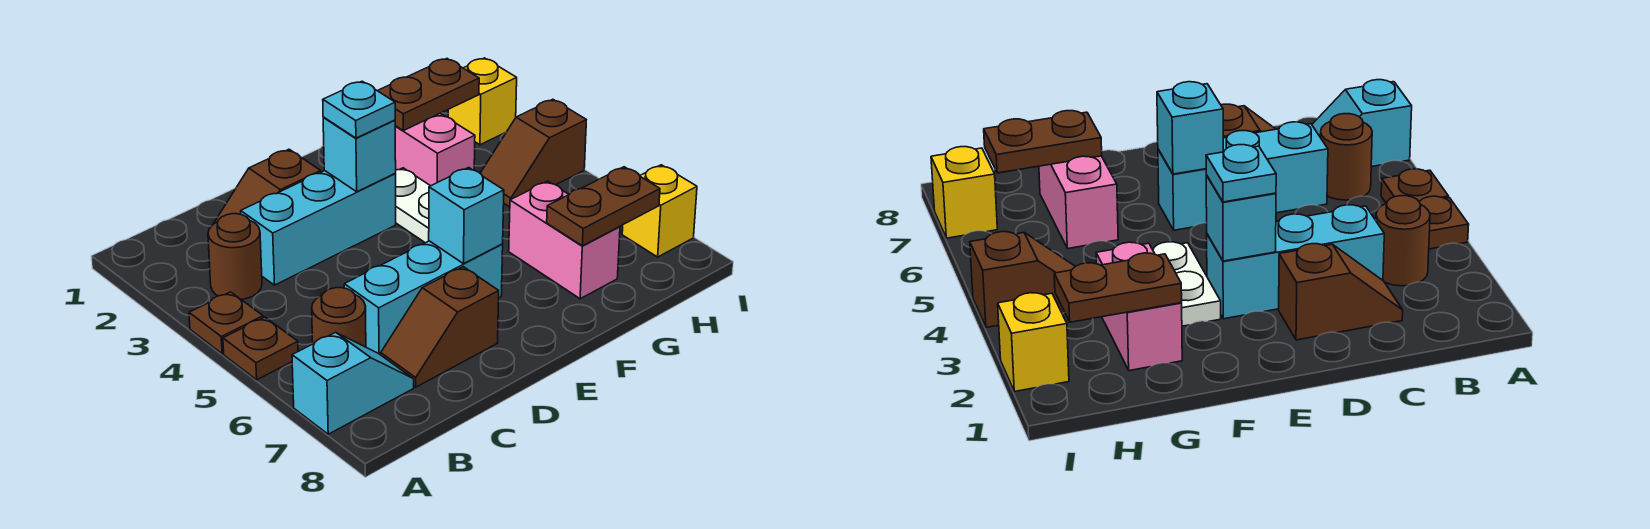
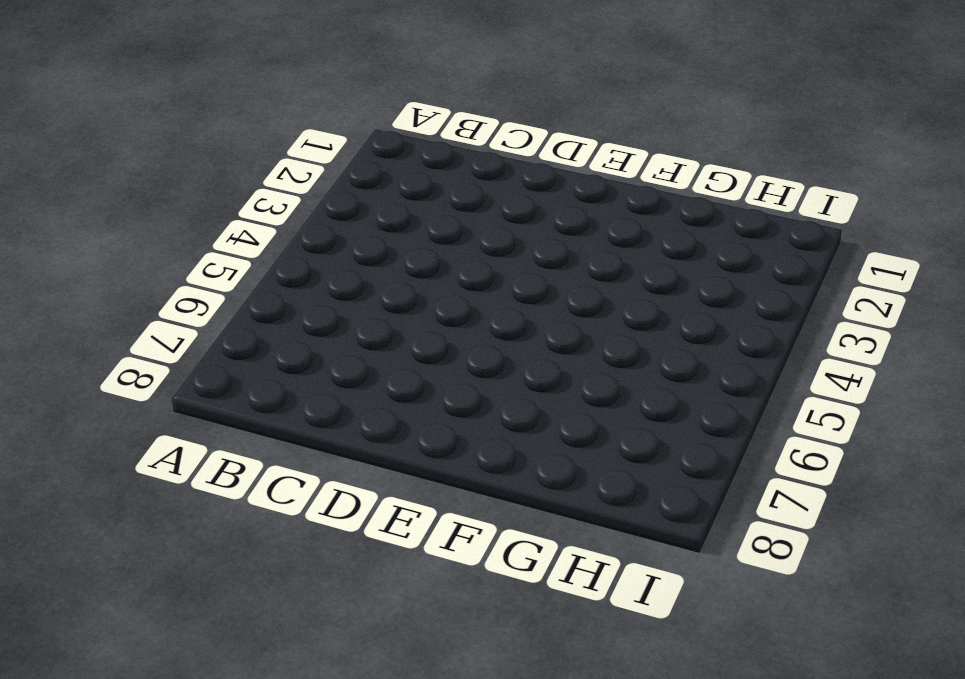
none -> brown plate A4 level 1
none -> brown plate A5 level 1
none -> cyan slope A7:B7 level 1 top A

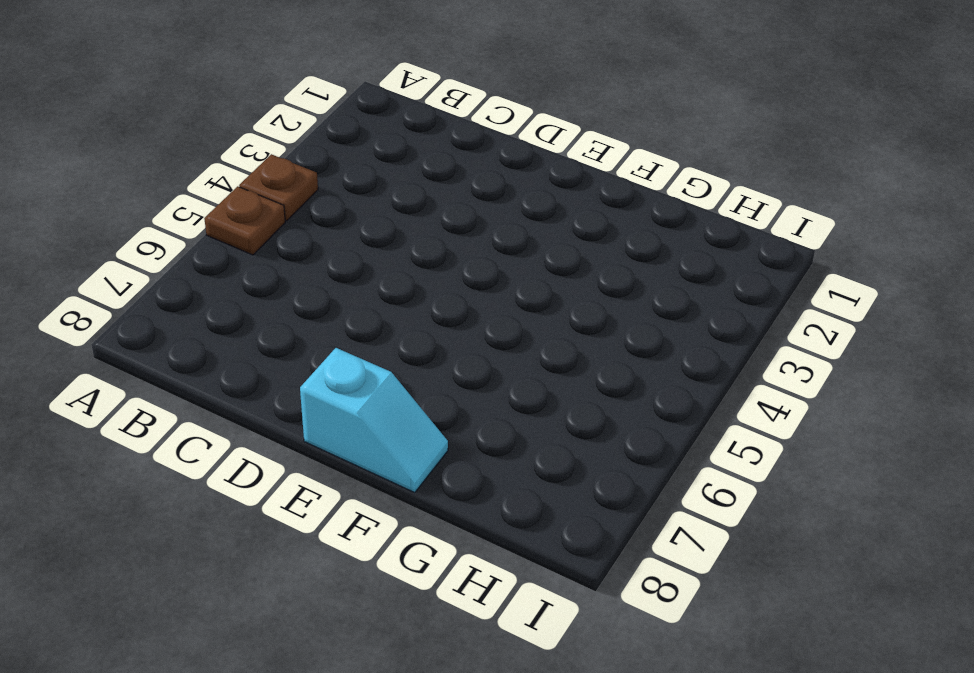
cyan slope E8:F8 level 1 top E -> cyan slope A7:B7 level 1 top A
none -> brown round brick B3 level 1
none -> brown round brick B6 level 1
none -> brown slope C2:D2 level 1 top D

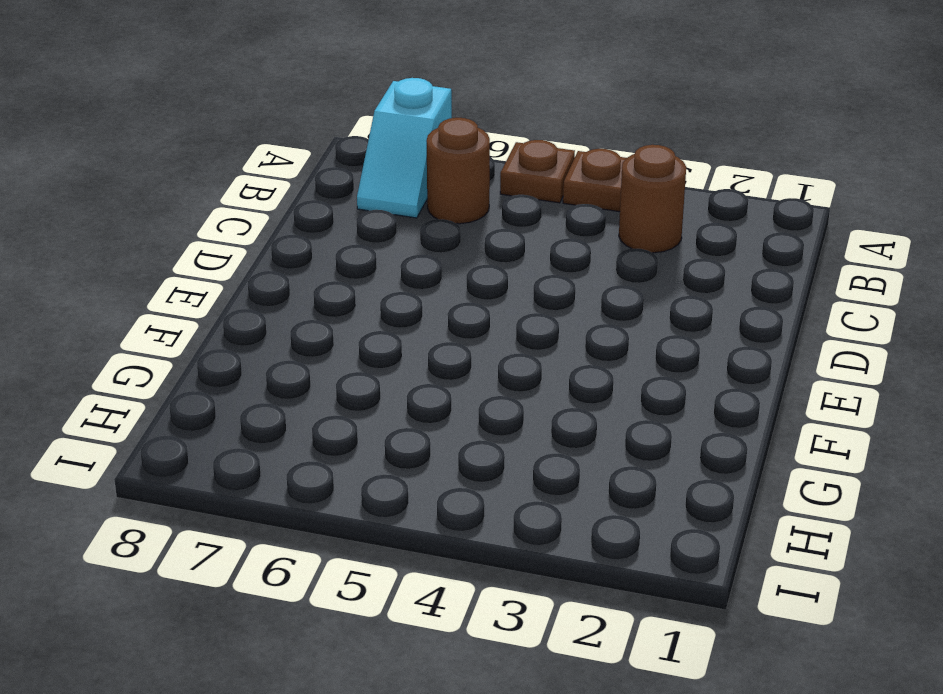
none -> brown slope C2:D2 level 1 top D
none -> cyan brick C3:E3 level 1
none -> cyan brick C6:E6 level 1

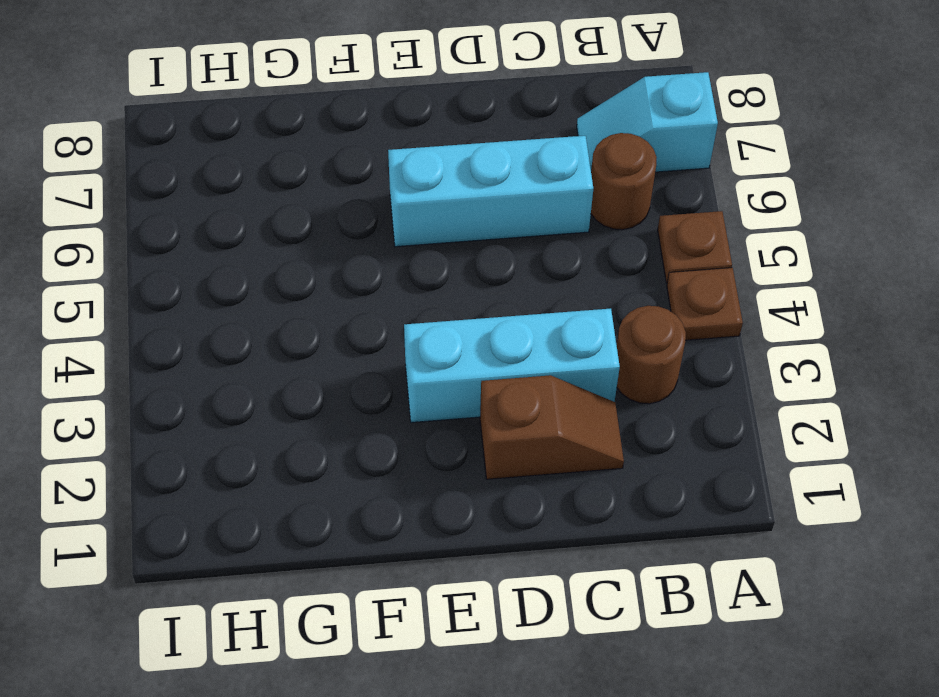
none -> brown slope C7:D7 level 1 top D
none -> white plate F3:F4 level 1
none -> pink brick G2:G3 level 1

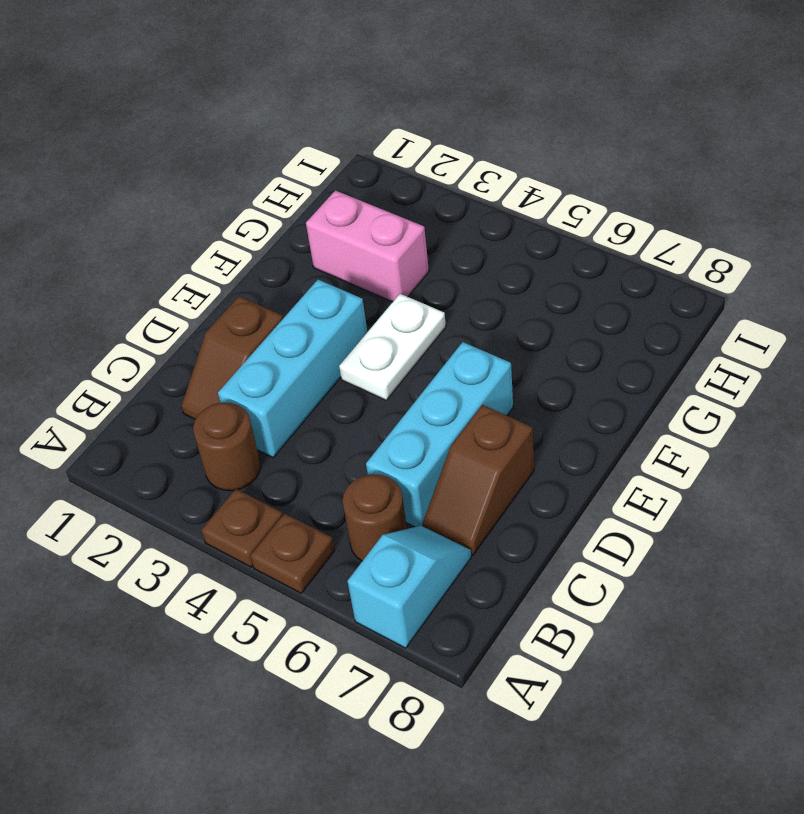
white plate E4:F4 level 1 -> white plate F3:F4 level 1
none -> pink brick G6:G7 level 1
none -> brown slope H4:I4 level 1 top I
none -> yellow brick I2 level 1

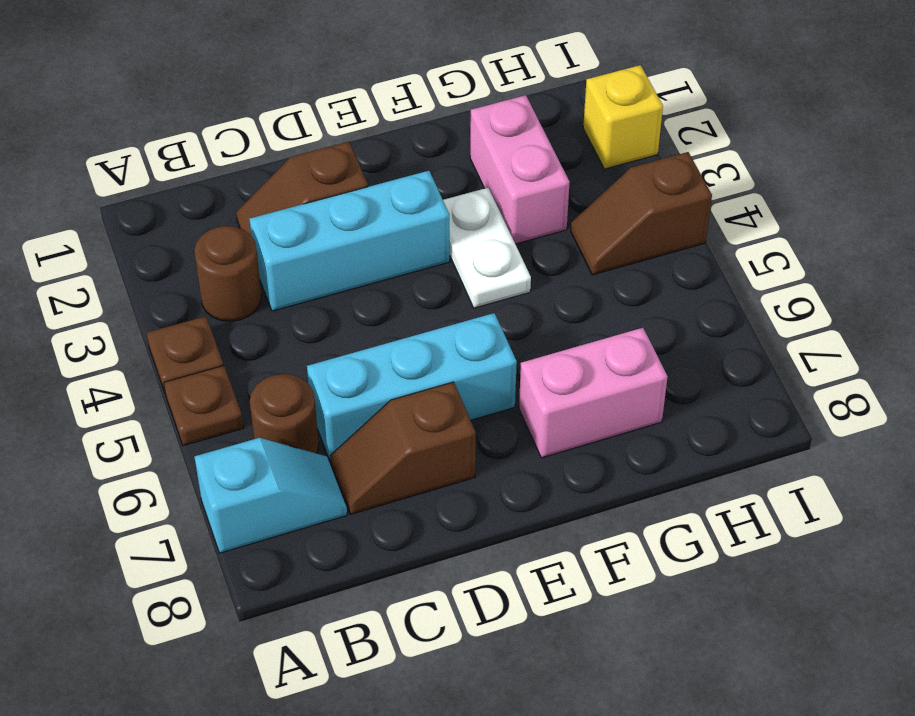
pink brick F7:G7 level 1 -> pink brick G6:G7 level 1
none -> yellow brick I7 level 1
none -> cyan brick E3 level 2
none -> cyan brick E6 level 2

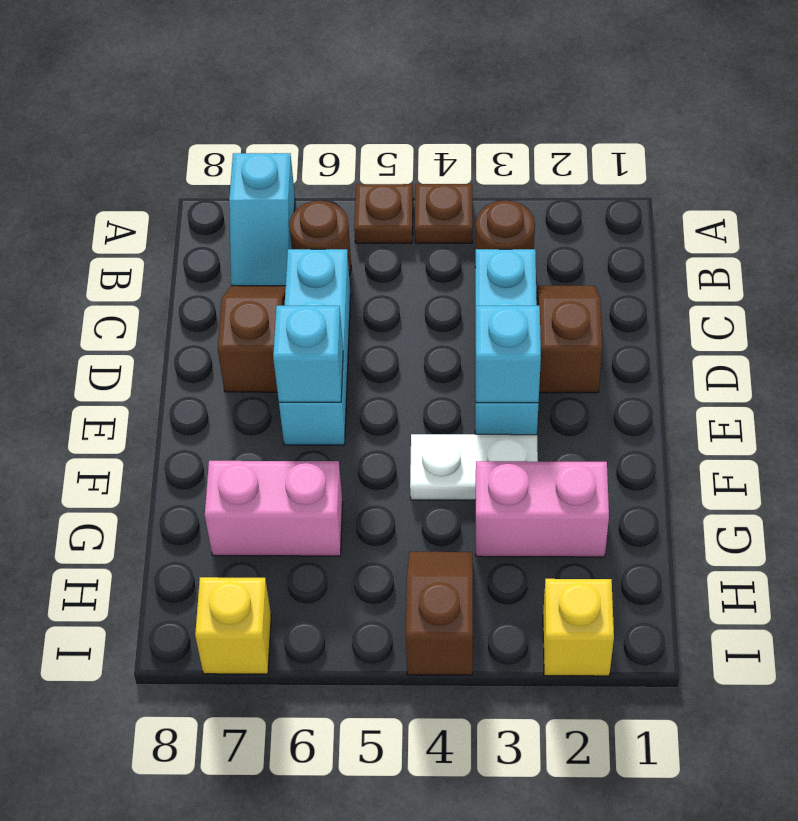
none -> brown plate G2:H2 level 2
none -> brown plate G7:H7 level 2
none -> cyan plate E3 level 3

